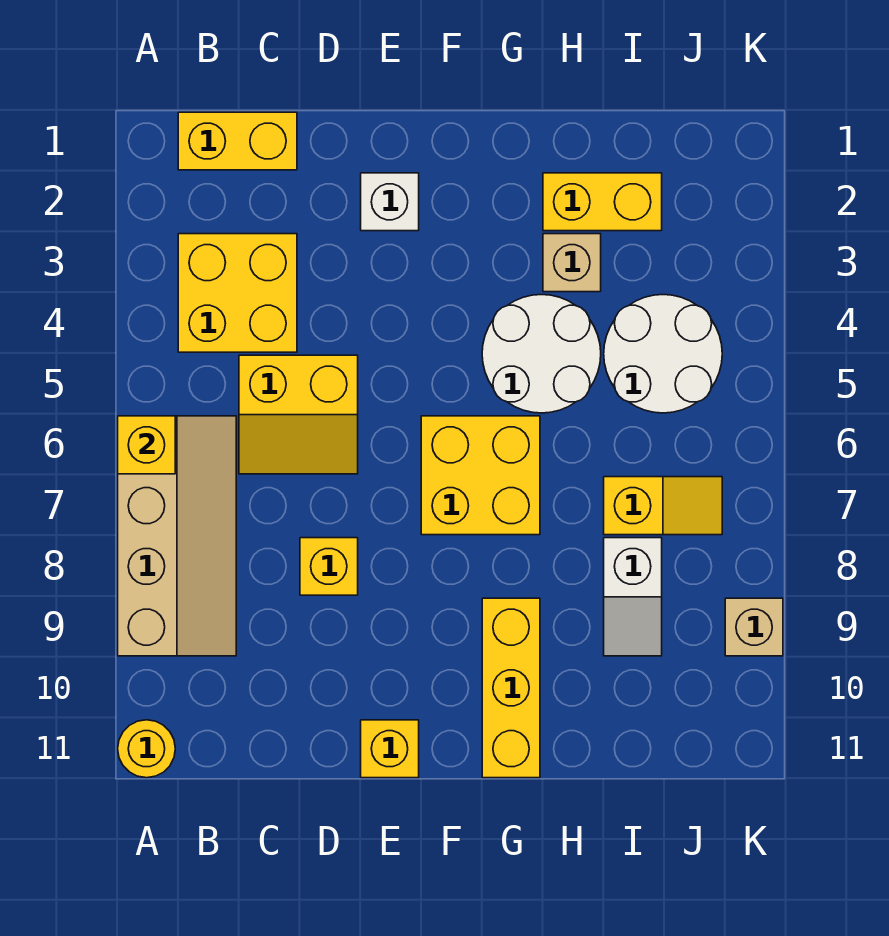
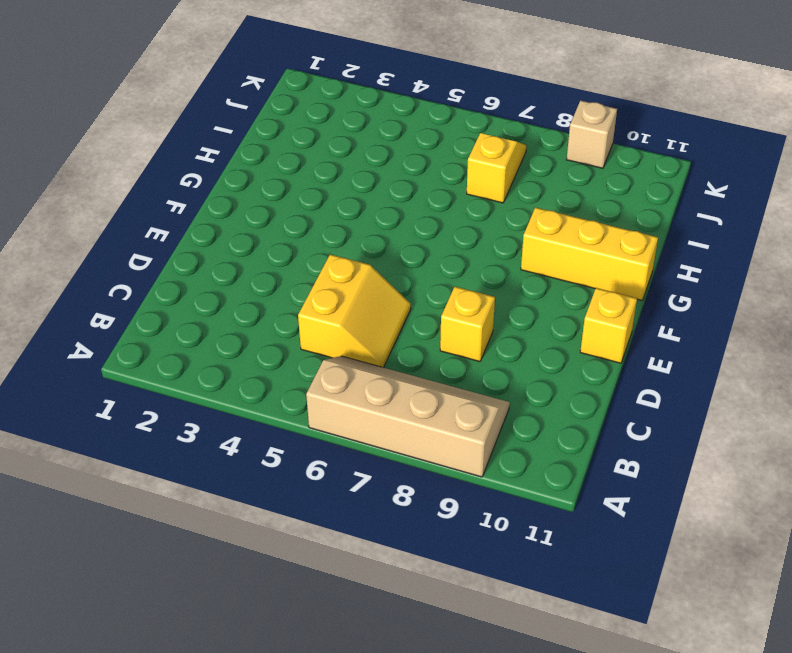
none -> yellow round brick A11 level 1
none -> yellow brick B1:C1 level 1
none -> yellow brick B3:C4 level 1

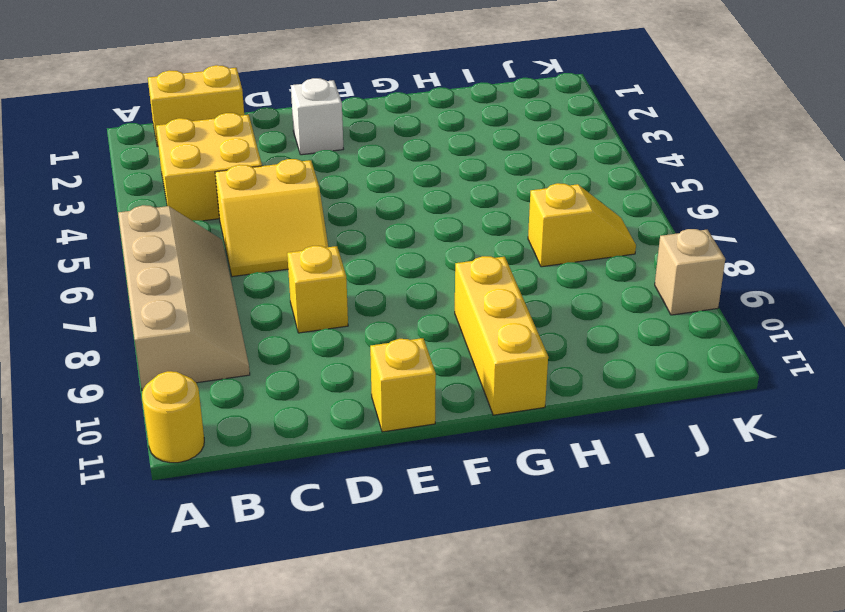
none -> yellow brick F6:G7 level 1
none -> white round brick G4:H5 level 1
none -> yellow brick H2:I2 level 1

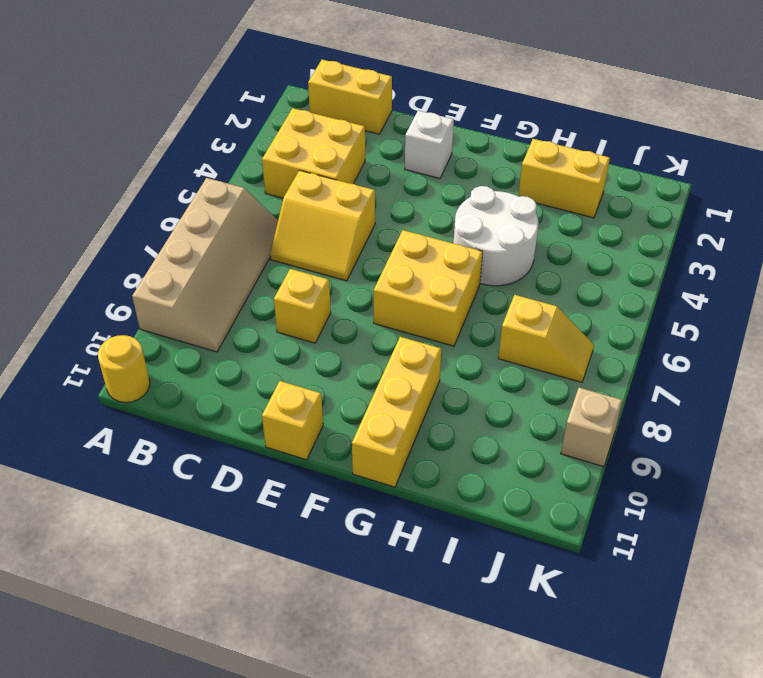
none -> tan brick H3 level 1
none -> white round brick I4:J5 level 1
none -> white slope I8:I9 level 1 top 8

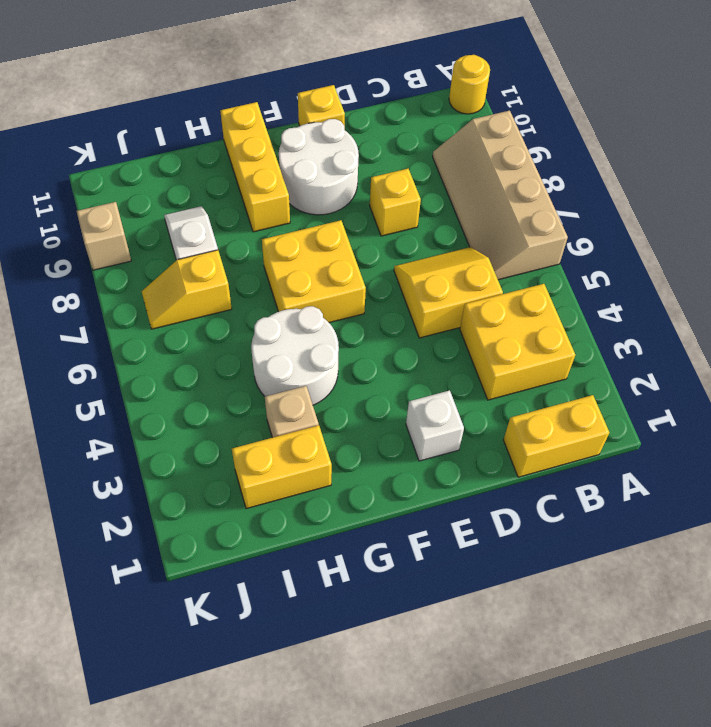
white round brick E9:F10 level 1 -> white round brick I4:J5 level 1
none -> yellow brick A6 level 2

